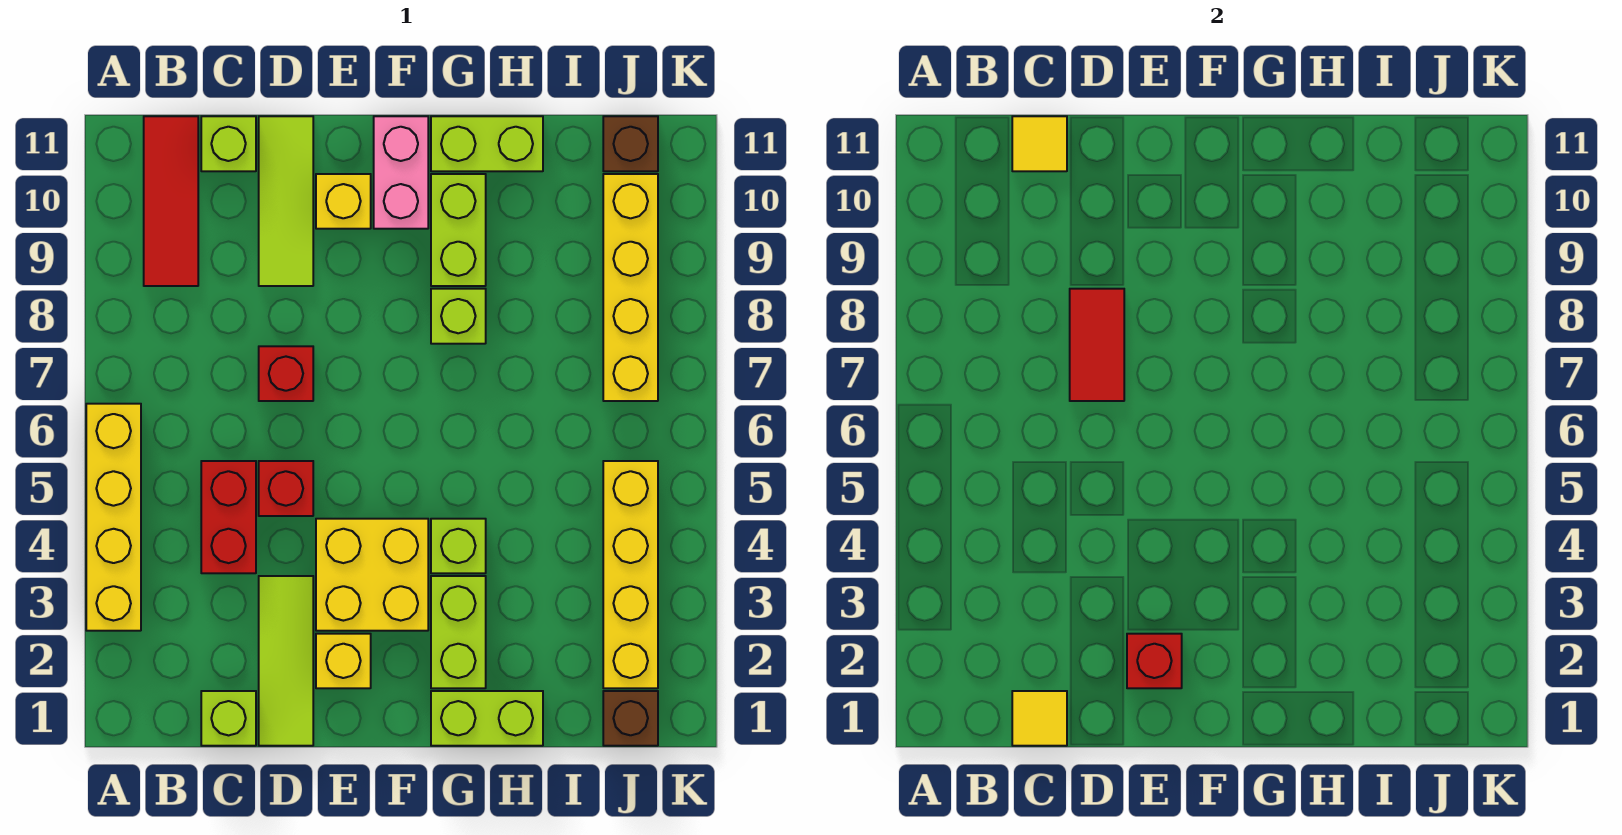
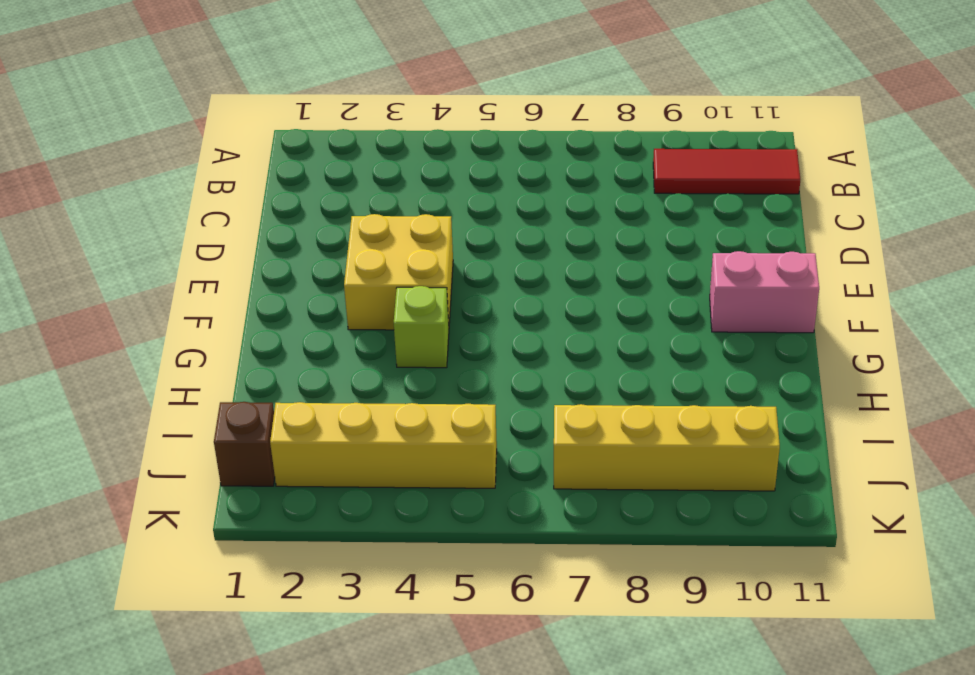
none -> yellow brick A3:A6 level 1
none -> lime brick C1 level 1
none -> red brick C4:C5 level 1

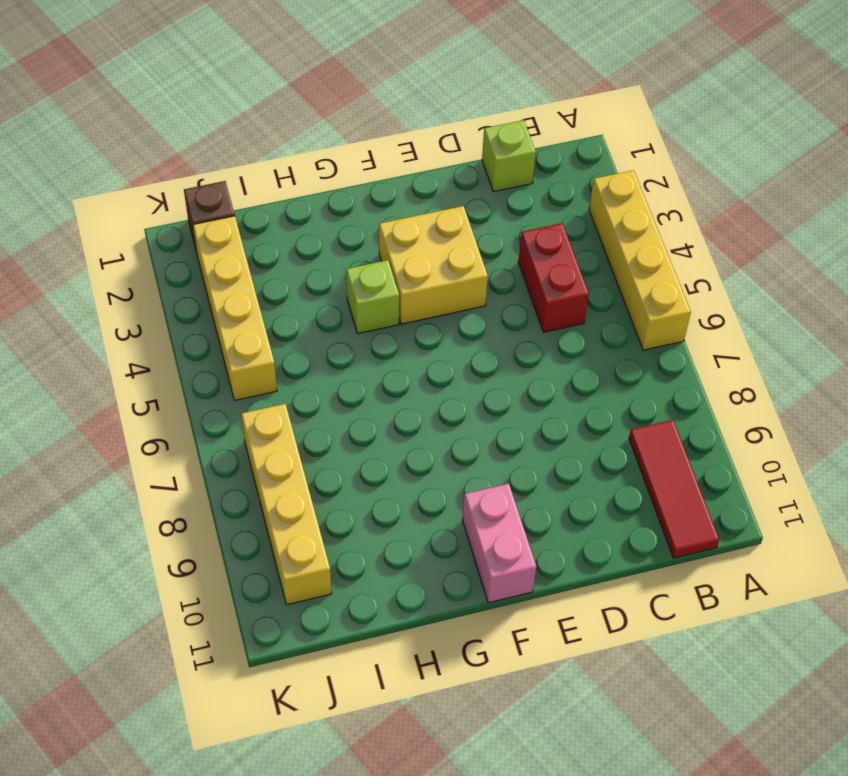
none -> lime brick C11 level 1
none -> lime tile D1:D3 level 1
none -> red brick D5 level 1

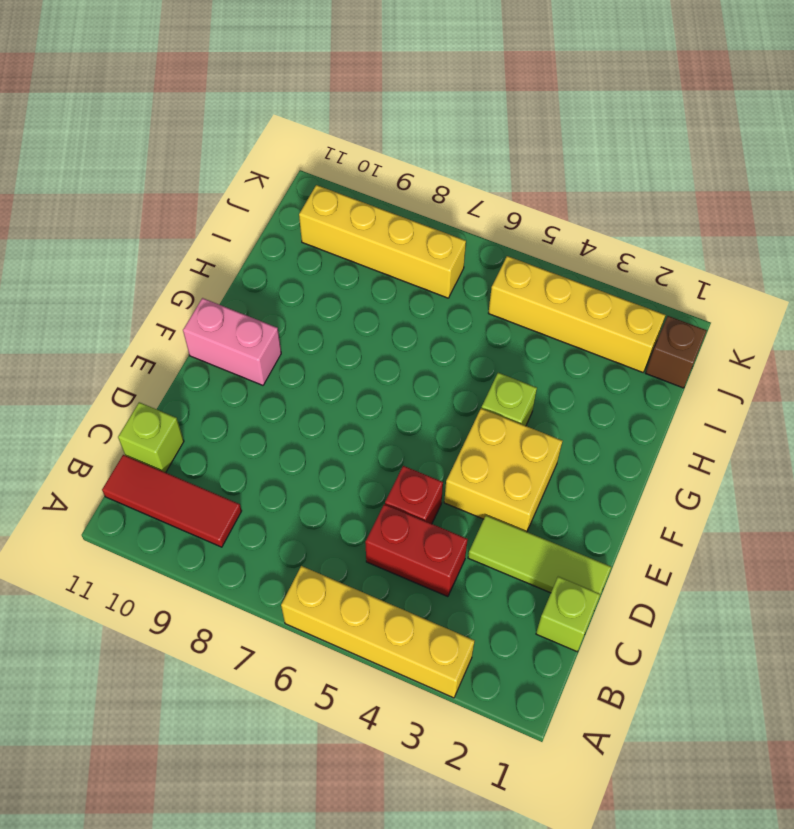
none -> red brick D7 level 1
none -> lime tile D9:D11 level 1
none -> yellow brick E2 level 1

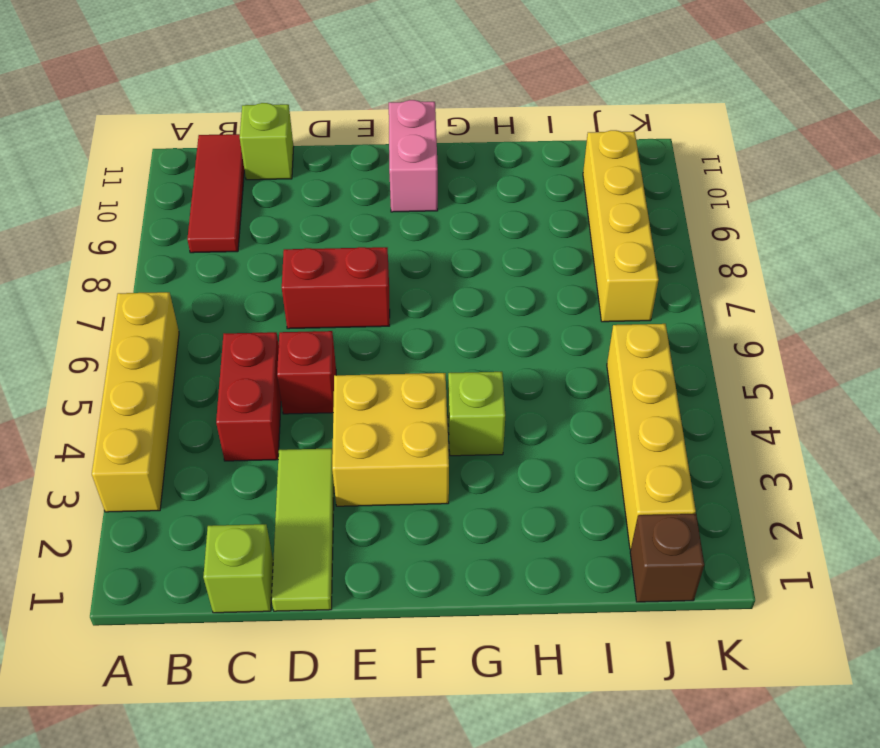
red brick D7:E7 level 1 -> red brick D7 level 1
none -> lime tile D9:D11 level 1
none -> yellow brick E2 level 1
none -> yellow brick E10 level 1

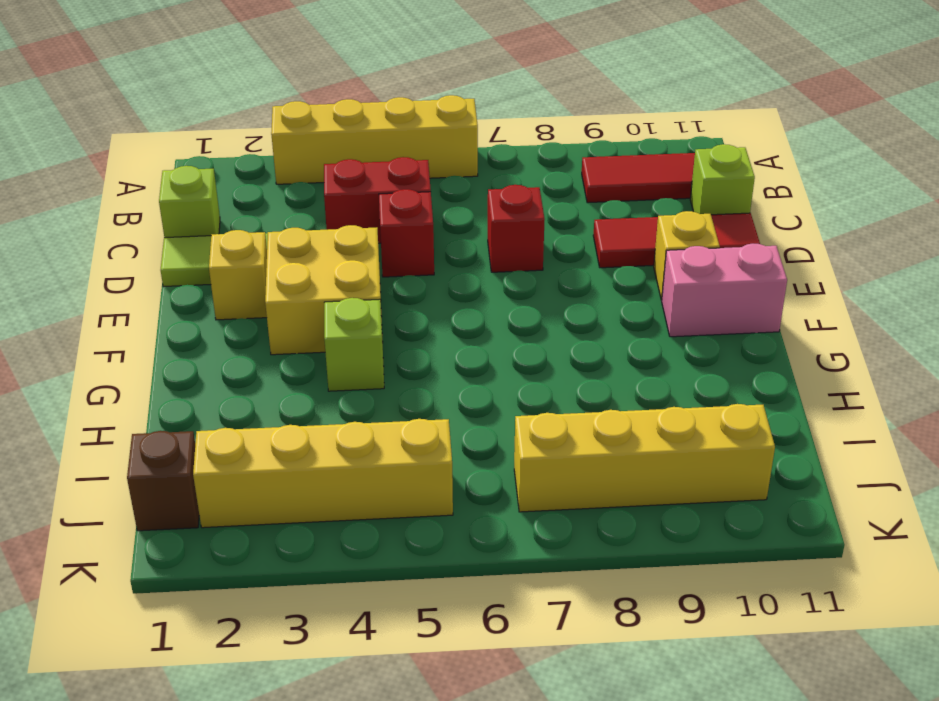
red tile D9:D11 level 1 -> lime tile D9:D11 level 1
none -> lime brick G1:H1 level 1
none -> lime brick G2:G3 level 1
none -> lime brick G8 level 1

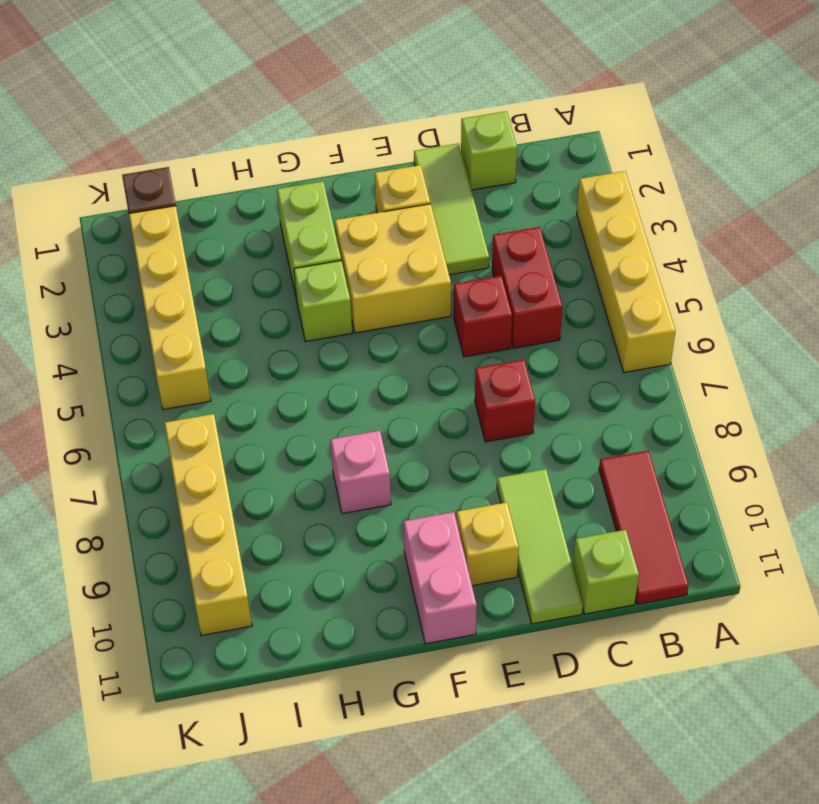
pink brick G8 level 1 -> lime brick G8 level 1
none -> lime brick G1:H1 level 1
none -> lime brick G9:G10 level 1
none -> lime brick G11:H11 level 1

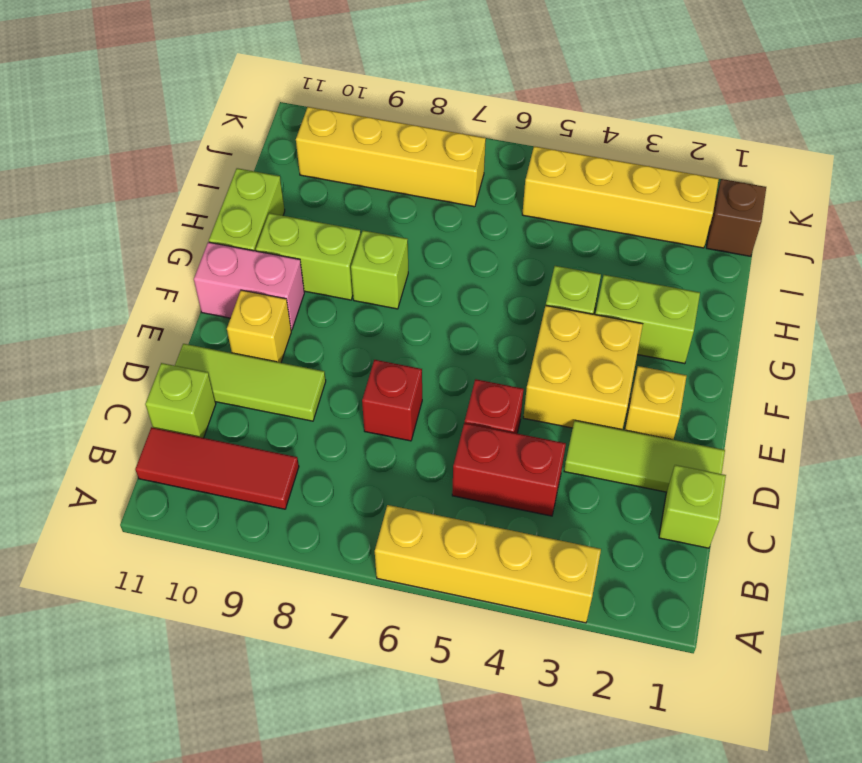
none -> lime brick G1:H1 level 1
none -> brown brick J11 level 1
none -> yellow tile C1 level 2

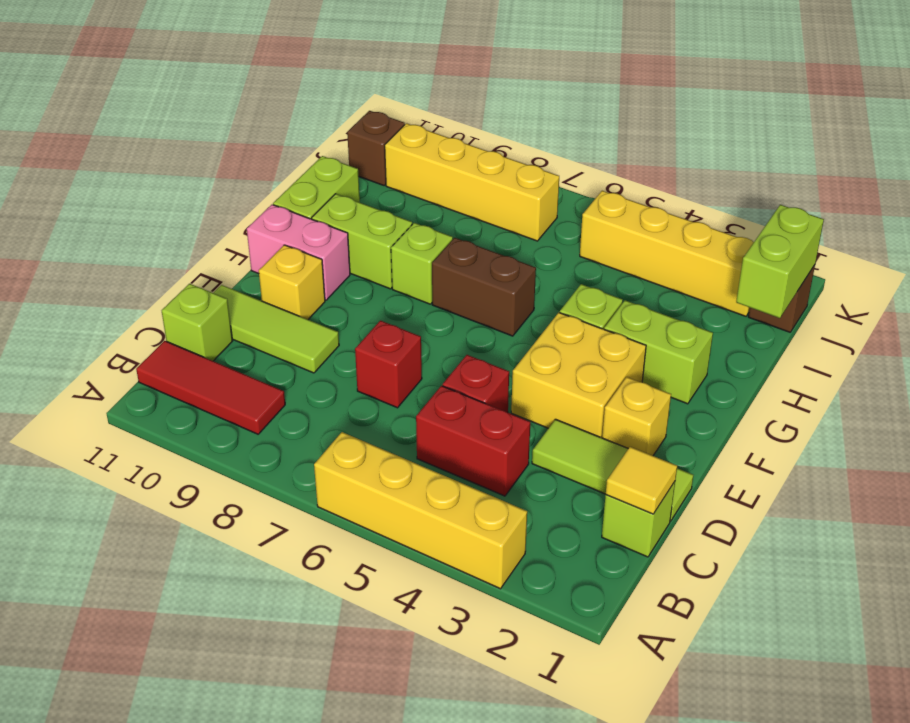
brown brick G6:G7 level 1 -> none
lime brick I1:J1 level 2 -> lime brick G1:H1 level 1
none -> yellow tile C11 level 2
none -> red tile D7:D8 level 2
none -> red brick E2 level 2

